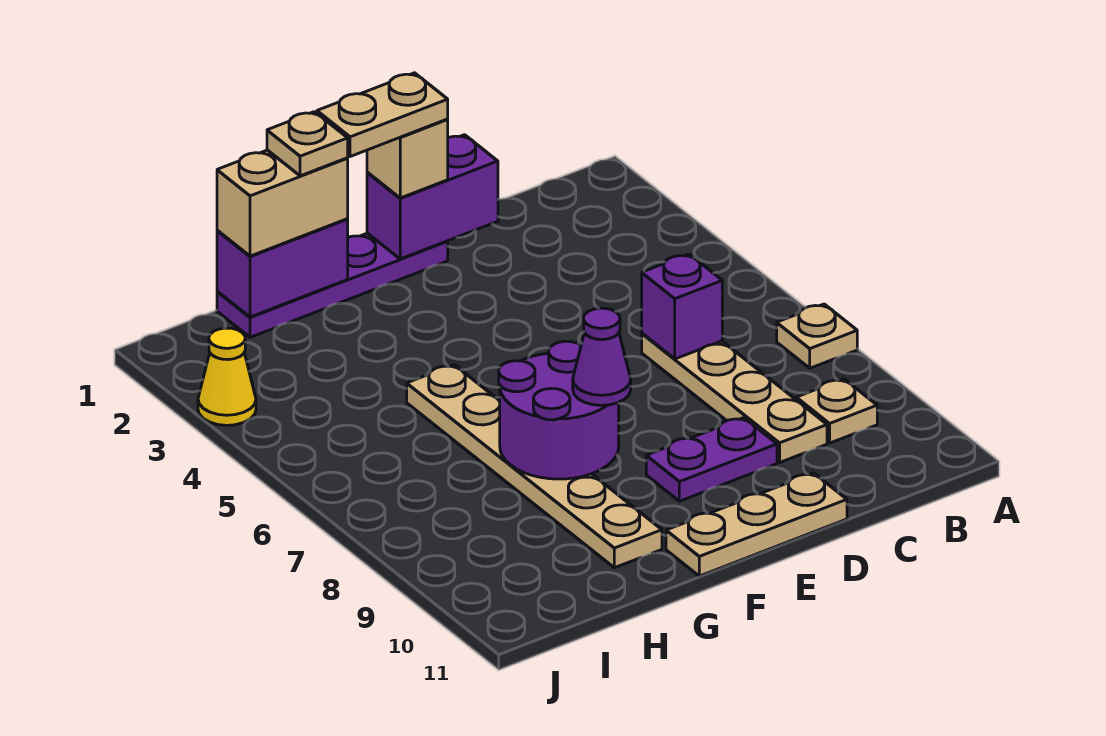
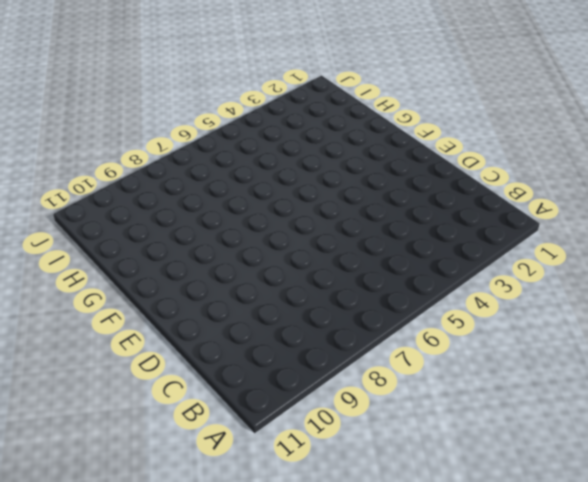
none -> tan plate A7 level 1
none -> tan plate B9 level 1
none -> tan plate C6:C9 level 1

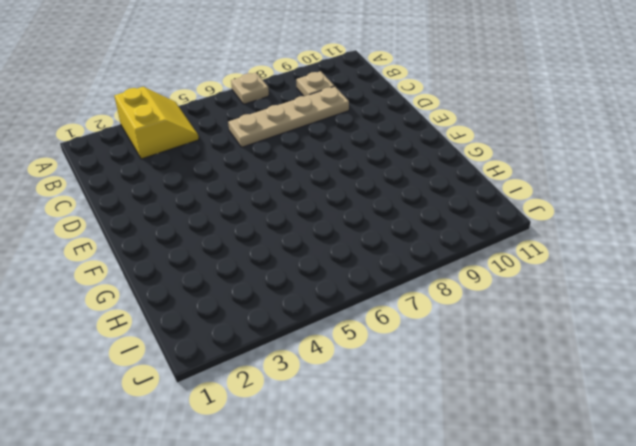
yellow slope A3:B4 level 1 top 3 -> none
none -> purple plate D9:E9 level 1
none -> tan plate D11:F11 level 1
none -> purple plate E1:H1 level 1

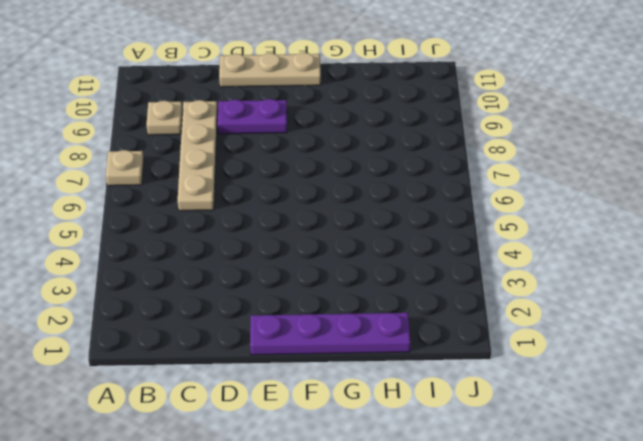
none -> tan plate G5:G10 level 1
none -> yellow cone J3 level 1
none -> purple brick C6 level 2

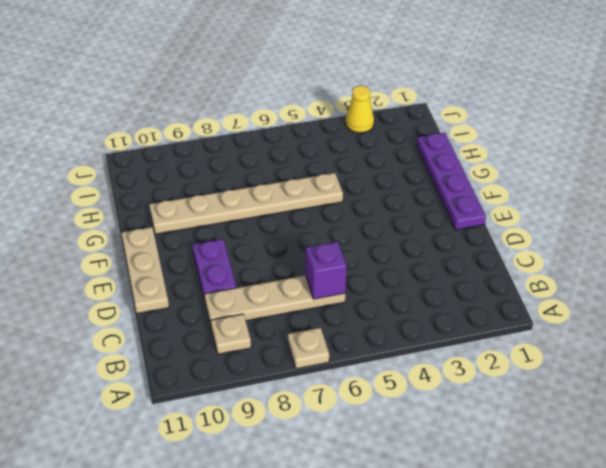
none -> purple brick D1:E1 level 2
none -> purple round brick F7:G8 level 2
none -> purple brick G1:H1 level 2

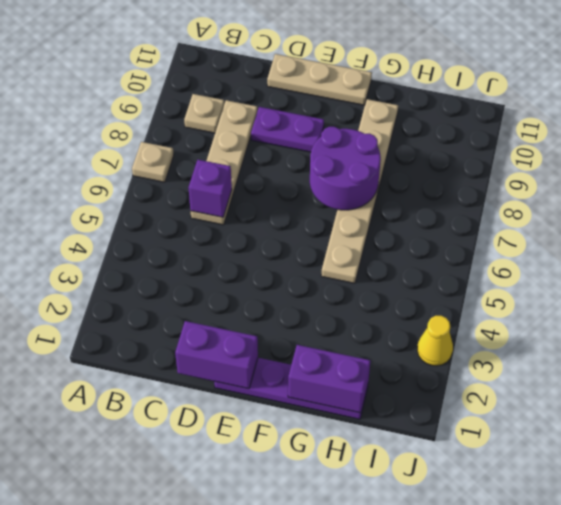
none -> tan brick E1 level 3
none -> purple cone F8 level 3
none -> tan brick G1:H1 level 3

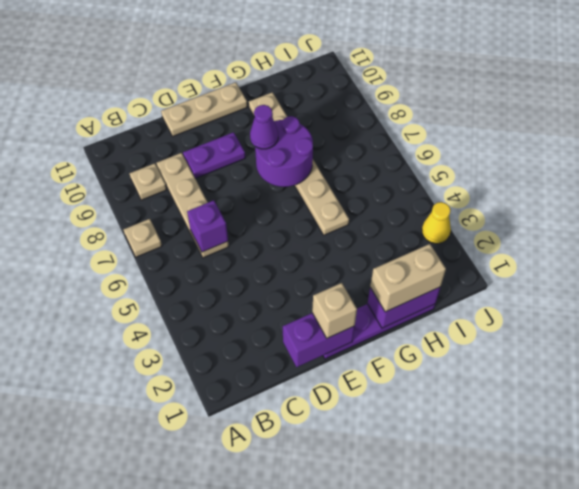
none -> tan plate E1:F1 level 4
none -> tan plate G1 level 4

